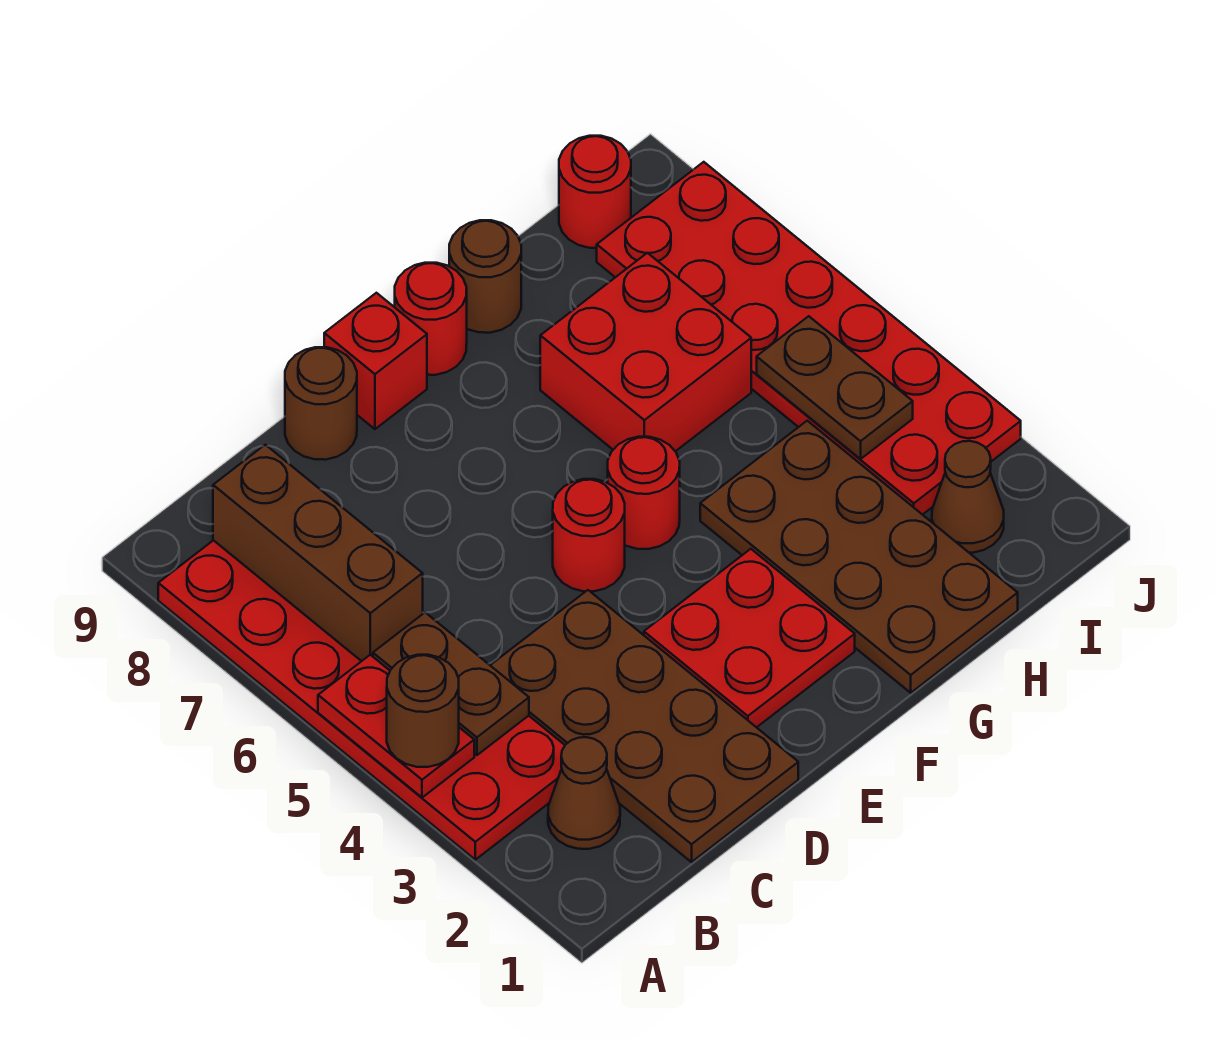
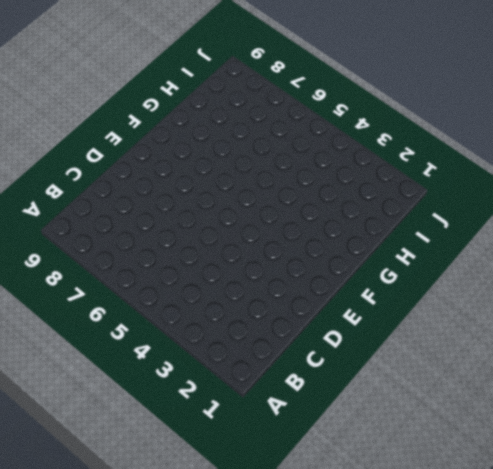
none -> red plate A3:B8 level 1
none -> brown cone B2 level 1
none -> brown plate C1:D4 level 1

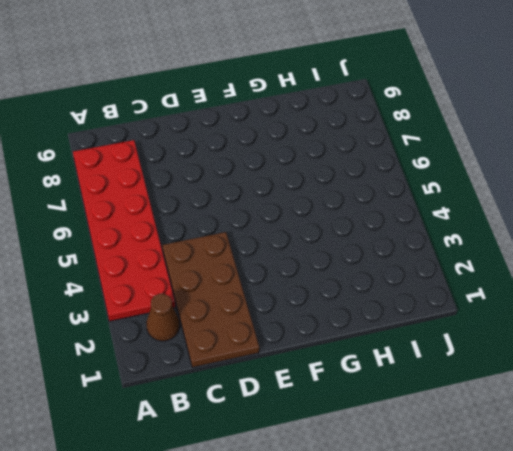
none -> brown round brick D9 level 1
none -> red plate E2:F3 level 1
none -> red round brick E5 level 1

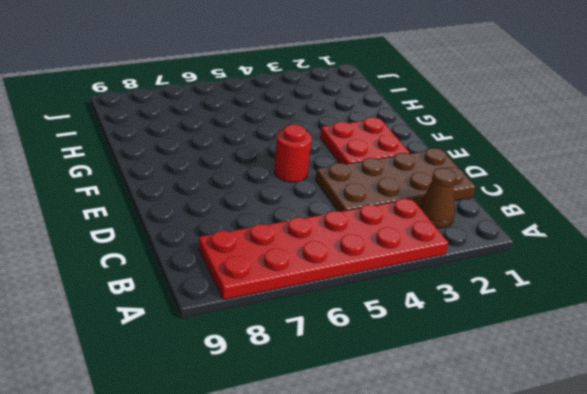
none -> brown round brick D9 level 1
none -> red brick E9 level 1
none -> red round brick F5 level 1

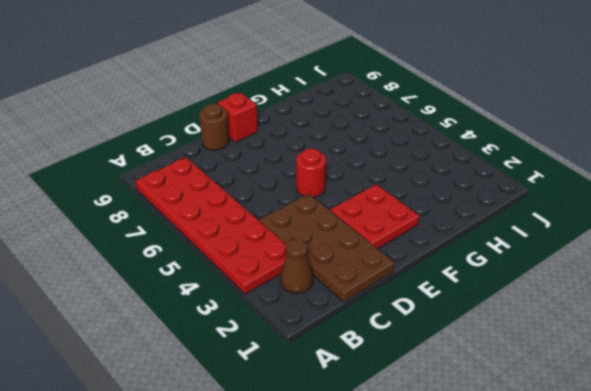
none -> red round brick F5 level 1
none -> red round brick F9 level 1
none -> brown plate G1:H4 level 1

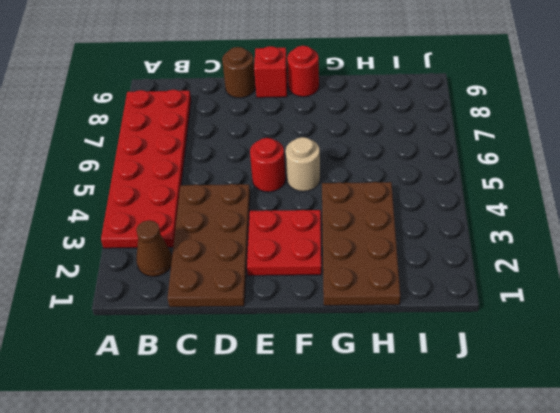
tan round brick F5 level 1 -> red round brick F5 level 1
none -> red brick G6:H7 level 1
none -> brown round brick G9 level 1
none -> brown cone I2 level 1

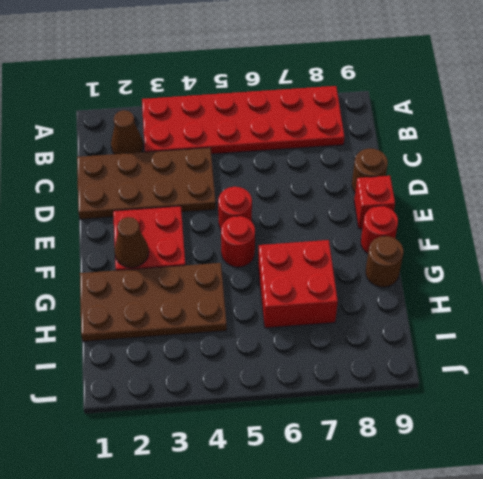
brown cone F2 level 2 -> brown cone I2 level 1
none -> red plate I3:J8 level 1
none -> red round brick I9 level 1
none -> red plate A4:A5 level 2

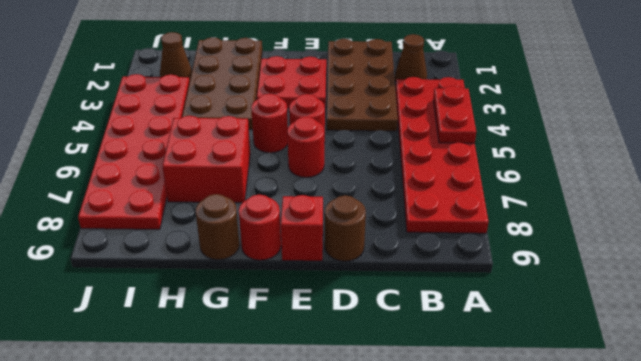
red round brick E6 level 1 -> red round brick I9 level 1
none -> brown plate B4:B5 level 2
none -> brown brick B6:B8 level 2
none -> brown plate I4:I5 level 2

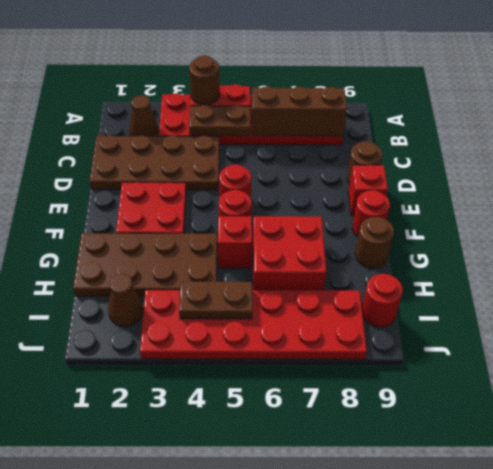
red brick G5 level 1 -> none

